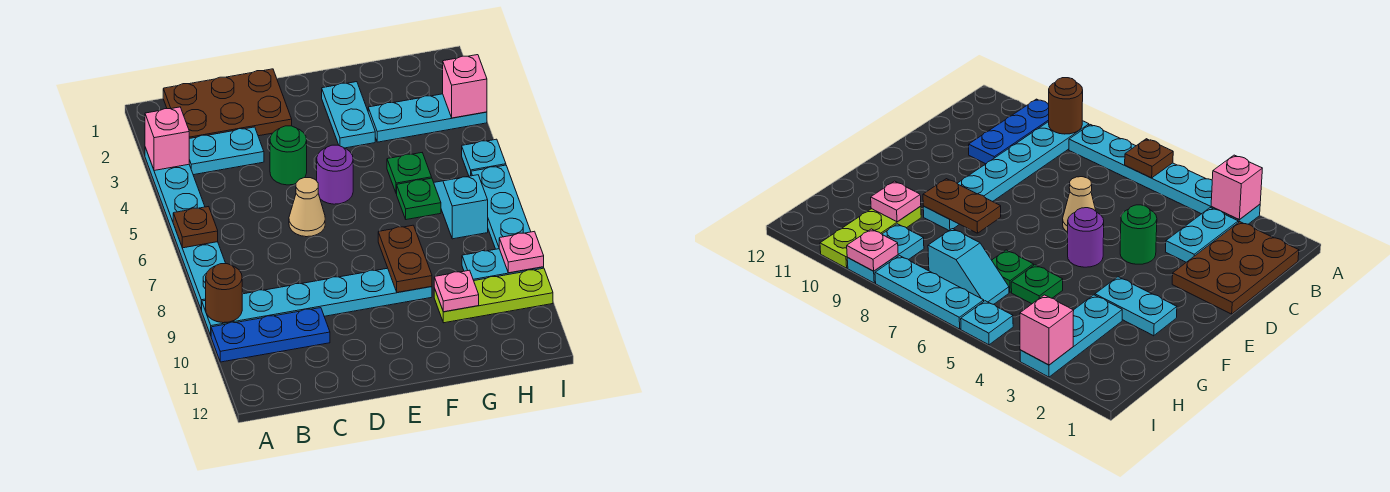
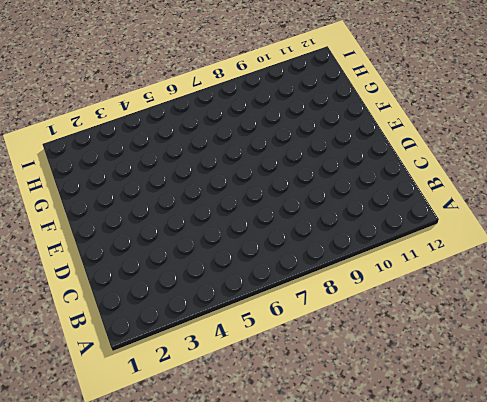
none -> cyan plate A3:A8 level 1
none -> cyan plate A9:F9 level 1
none -> blue plate A10:C10 level 1

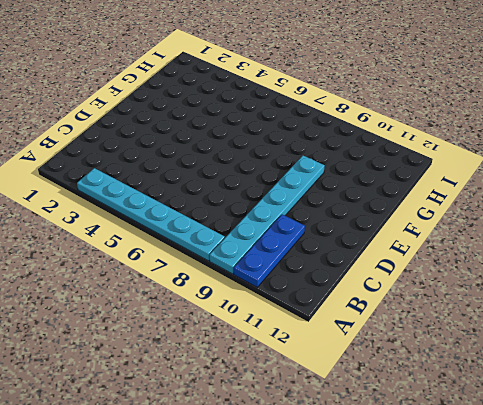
none -> brown plate B1:D2 level 1
none -> cyan plate B3:C3 level 1
none -> green round brick D4 level 1

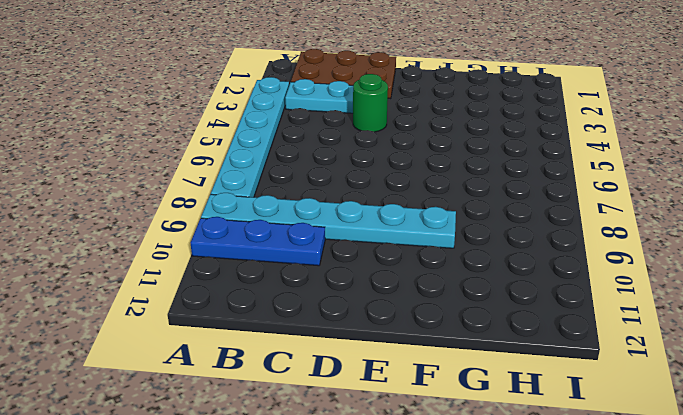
none -> tan cone D6 level 1
none -> purple round brick E5 level 1
none -> cyan plate F2:F3 level 1

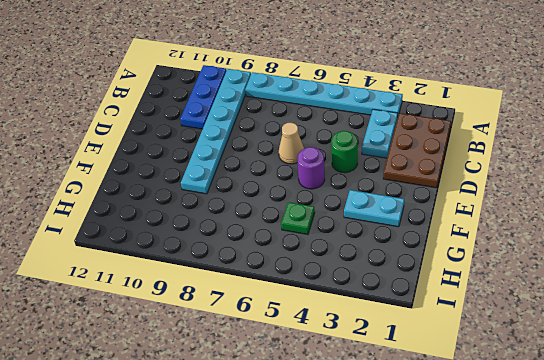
none -> cyan plate G3:I3 level 1
none -> green plate G6 level 1
none -> lime plate G10:I10 level 1

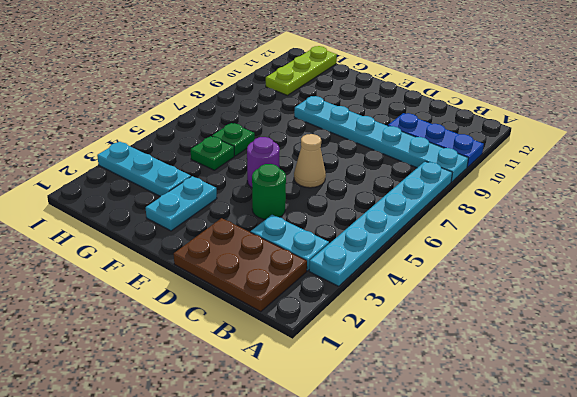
lime plate H10:H12 level 1 -> lime plate G10:I10 level 1
none -> cyan slope H6:H7 level 1 top 7
none -> cyan plate H9:I9 level 1
none -> cyan plate I5 level 1

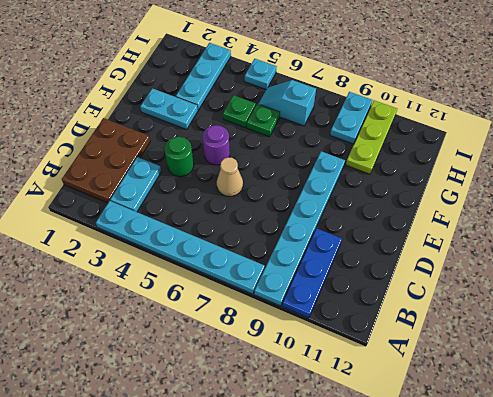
none -> cyan plate I6:I8 level 1
none -> pink brick A3 level 2
none -> brown plate A6 level 2

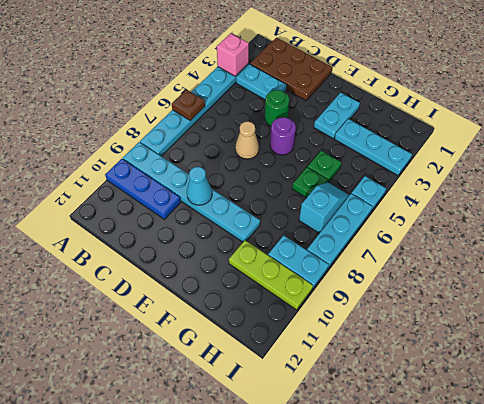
cyan cone D9 level 2 -> none
none -> brown round brick A9 level 2
none -> brown plate F8:F9 level 2
none -> pink plate G10 level 2

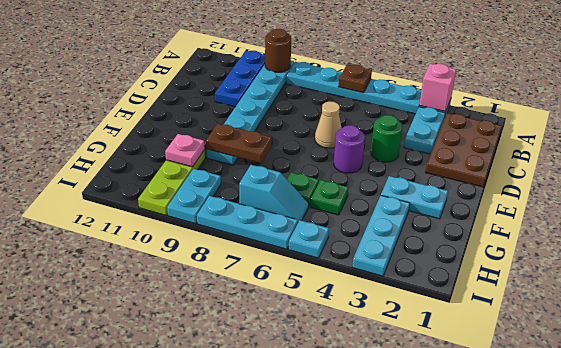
none -> pink brick I3 level 2
none -> pink plate I9 level 2

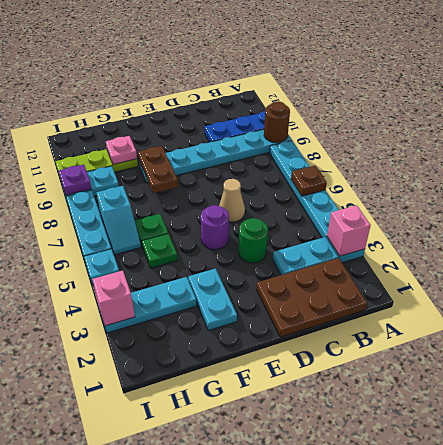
purple plate I9 level 2 -> pink plate I9 level 2

